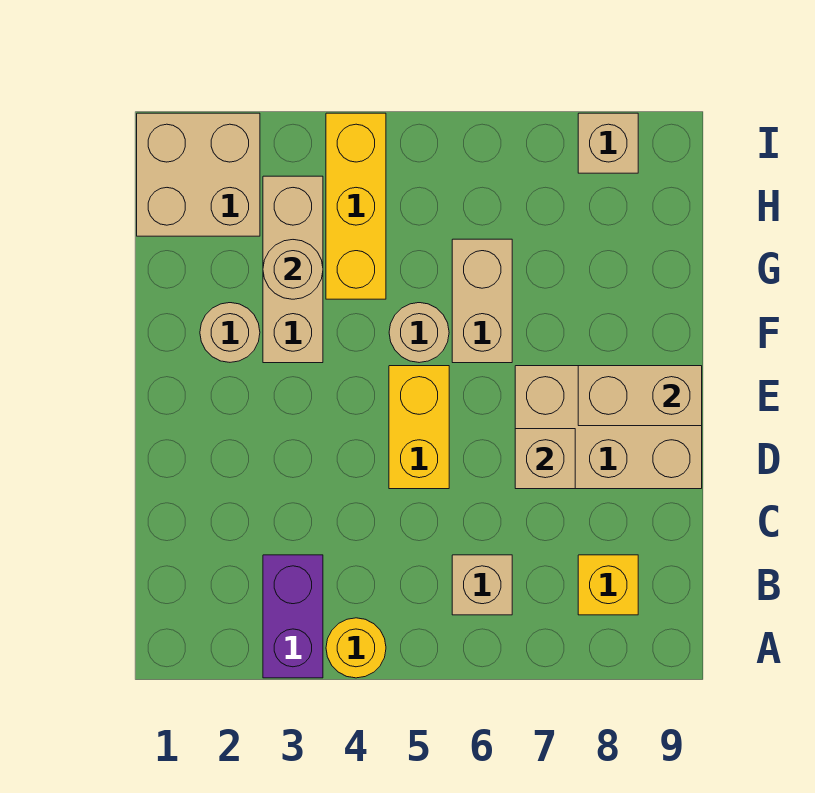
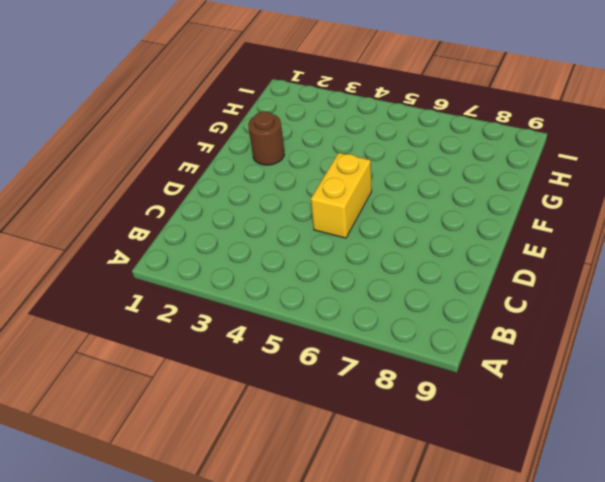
brown round brick F2 level 1 -> tan round brick F2 level 1
none -> purple brick A3:B3 level 1
none -> yellow round brick A4 level 1
none -> tan brick B6 level 1

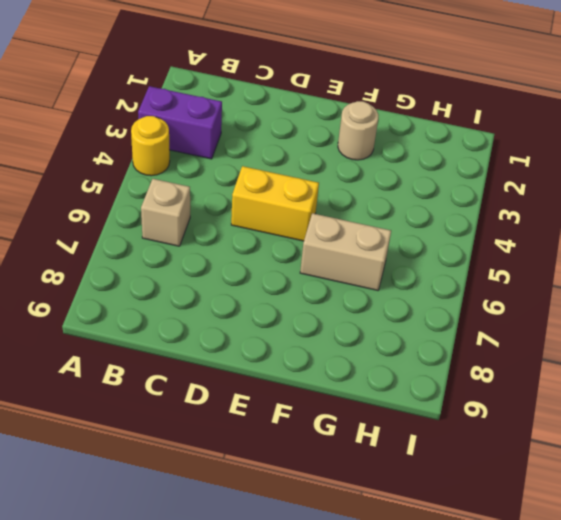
none -> yellow brick B8 level 1
none -> tan brick D7:E9 level 1
none -> tan brick F3:H3 level 1

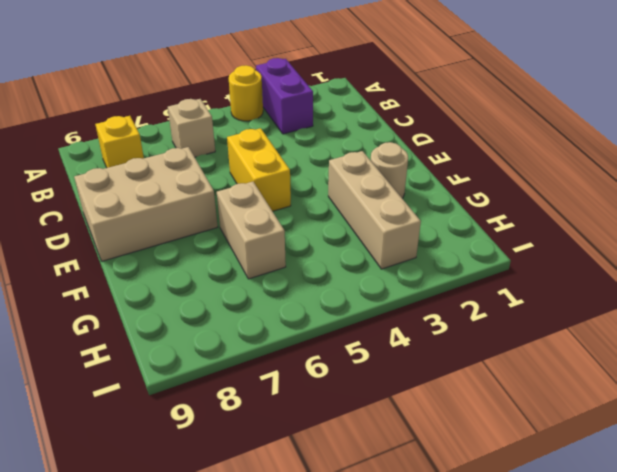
none -> tan round brick F5 level 1
none -> yellow brick G4:I4 level 1
none -> tan brick H1:I2 level 1

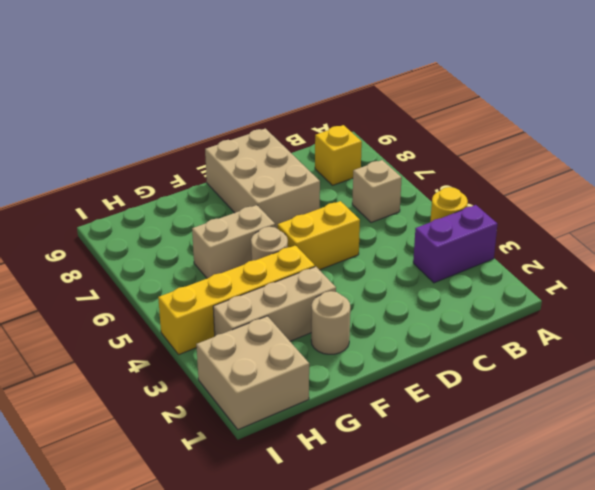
yellow brick F4:I4 level 1 -> yellow brick G4:I4 level 1
none -> tan brick I8 level 1
none -> tan brick D7 level 2
none -> tan brick E8:E9 level 2

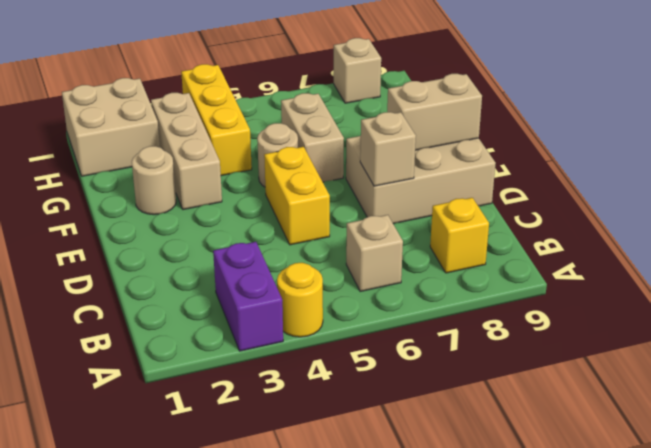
none -> tan round brick G3 level 2

